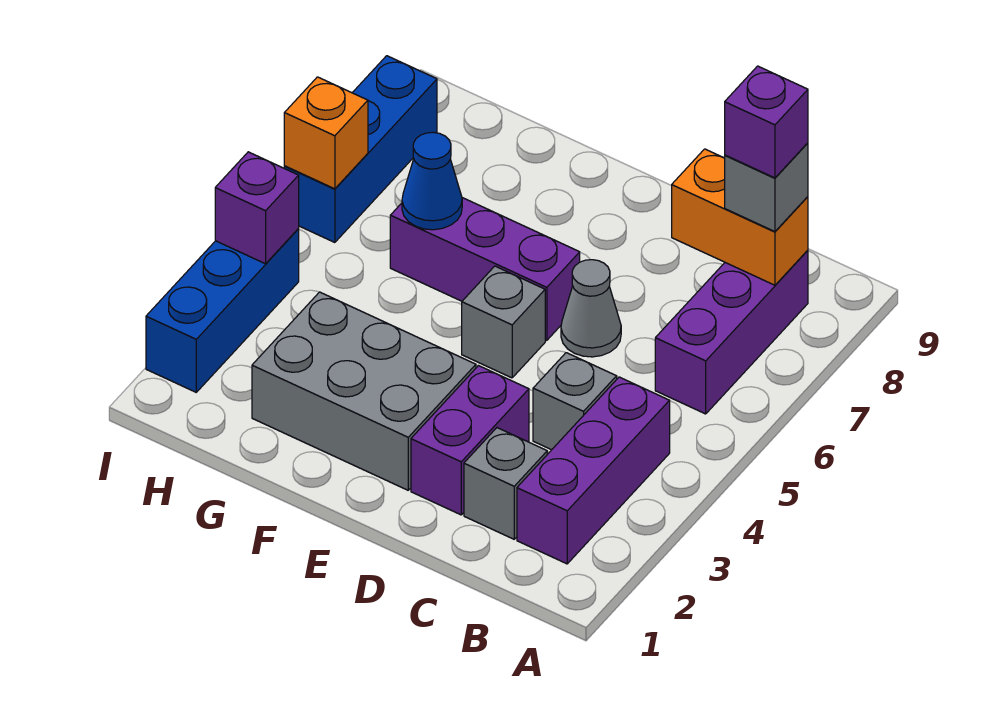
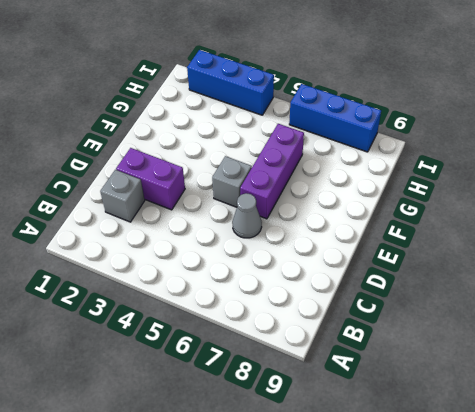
none -> purple brick B2:B4 level 1
none -> purple brick B6:B8 level 1
none -> grey brick C4 level 1

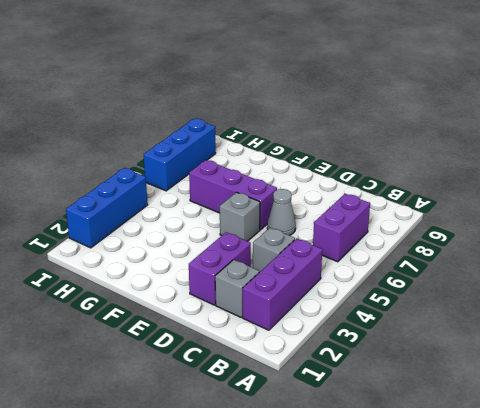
purple brick B6:B7 level 1 -> purple brick B6:B8 level 1
none -> grey brick E2:G3 level 1
none -> orange brick B8:C8 level 2
none -> blue cone G6 level 2

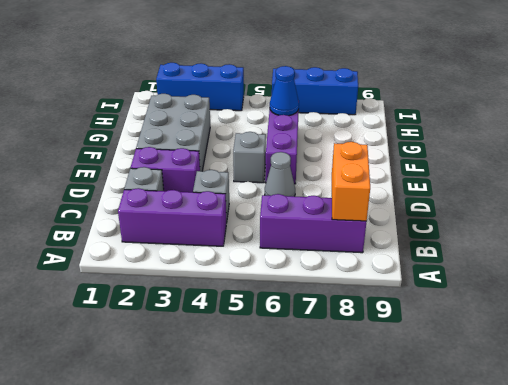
none -> purple brick I4 level 2
none -> orange brick I6 level 2
none -> grey brick B8 level 3

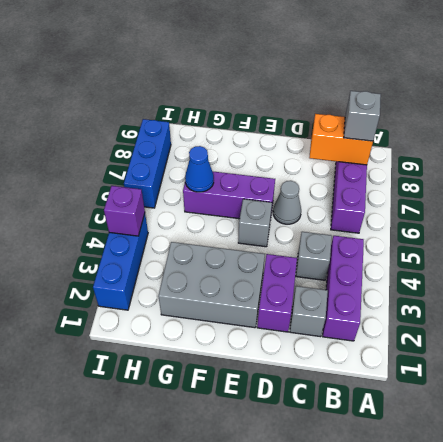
none -> orange brick I6 level 2
none -> purple brick B8 level 4

